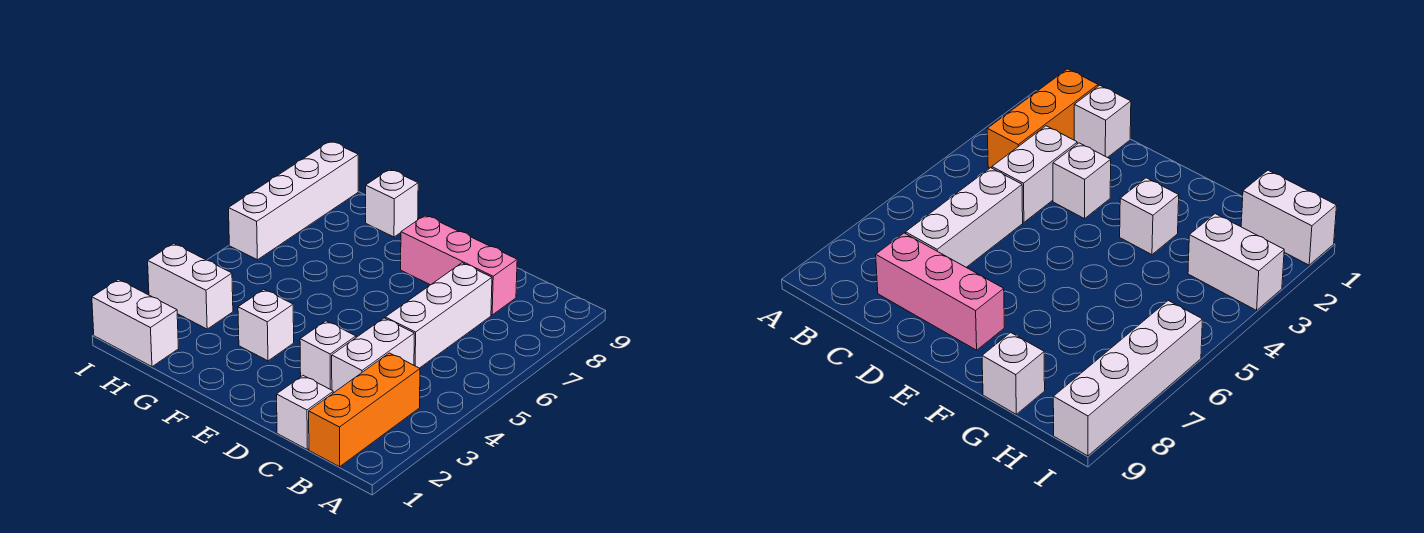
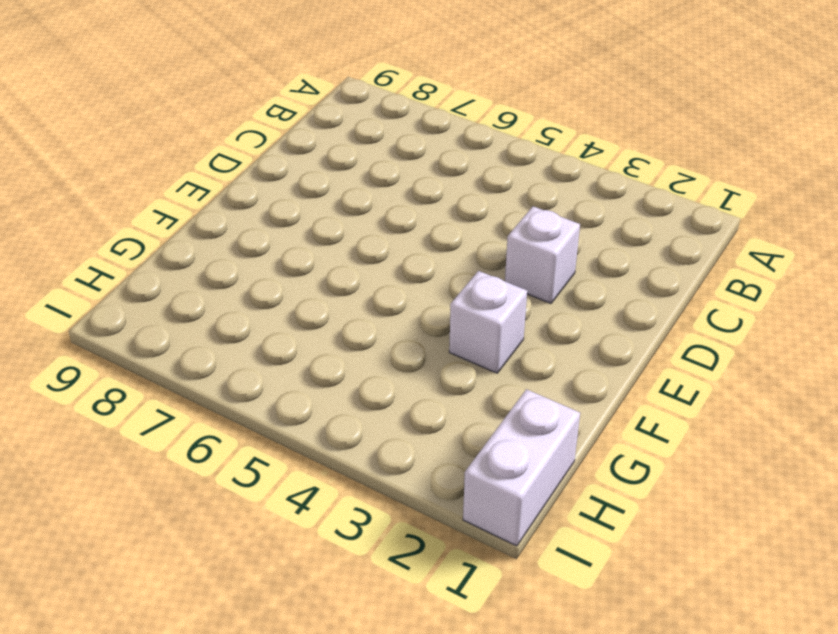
none -> orange brick B1:B3 level 1
none -> white brick C1 level 1

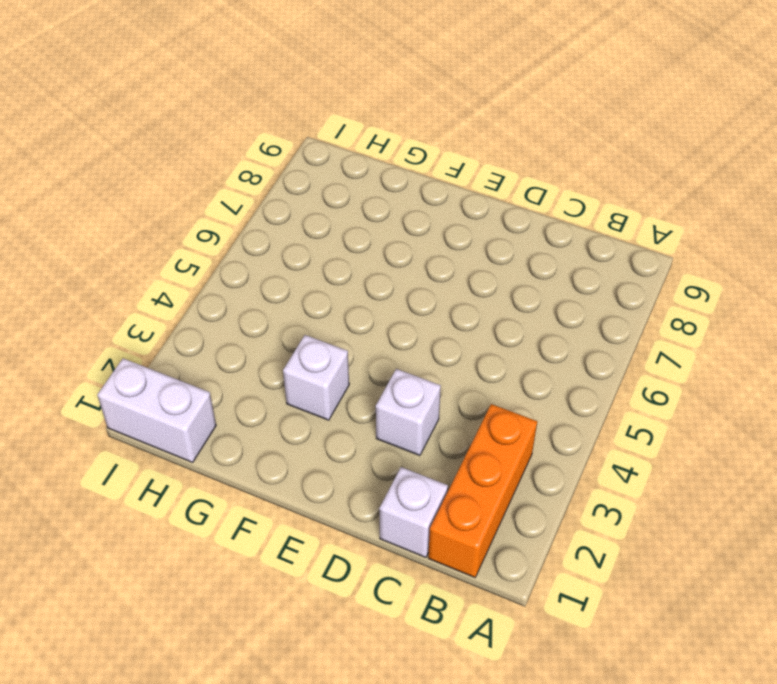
none -> white brick C3:C4 level 1
none -> white brick C5:C7 level 1

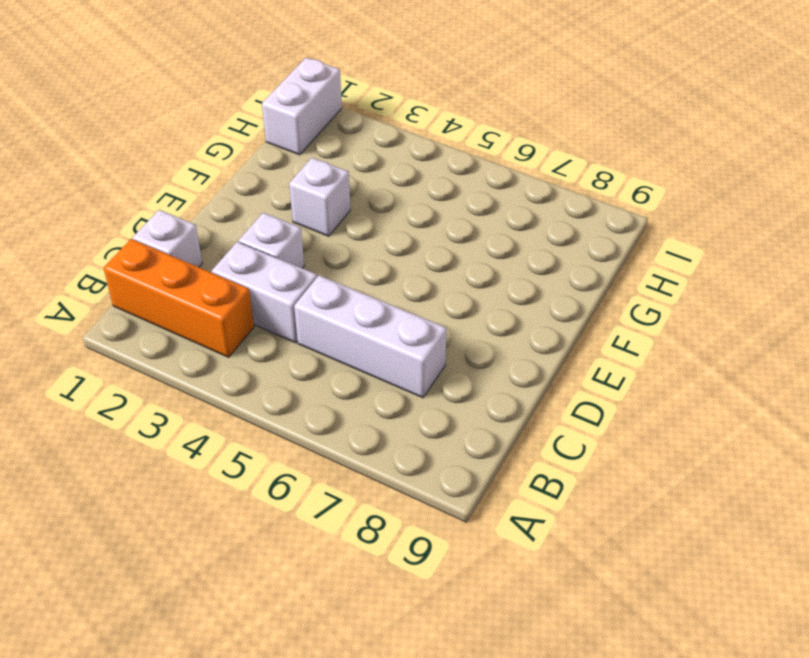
none -> pink brick C8:E8 level 1
none -> white brick G9 level 1

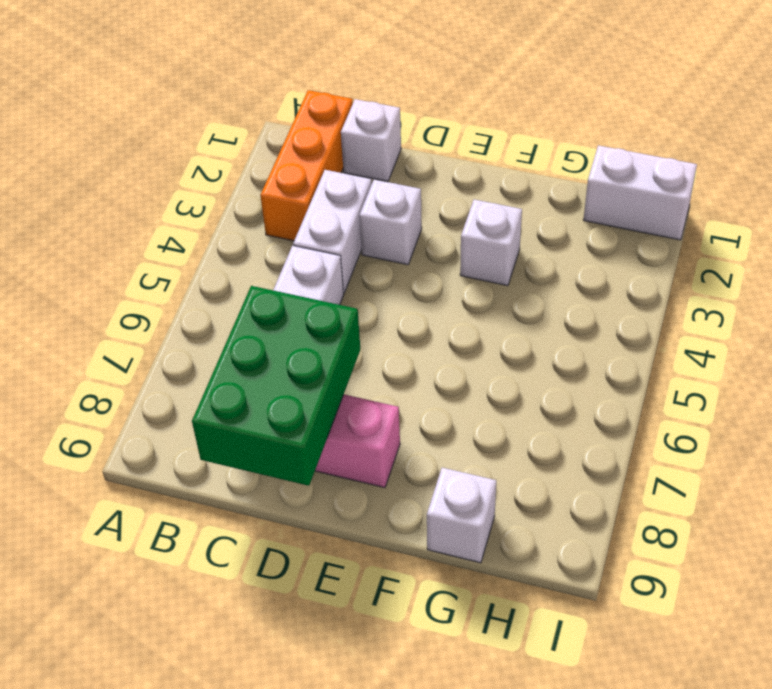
green brick C7:D9 level 2 -> none
none -> white brick H3:I3 level 1
none -> white brick I6:I9 level 1

